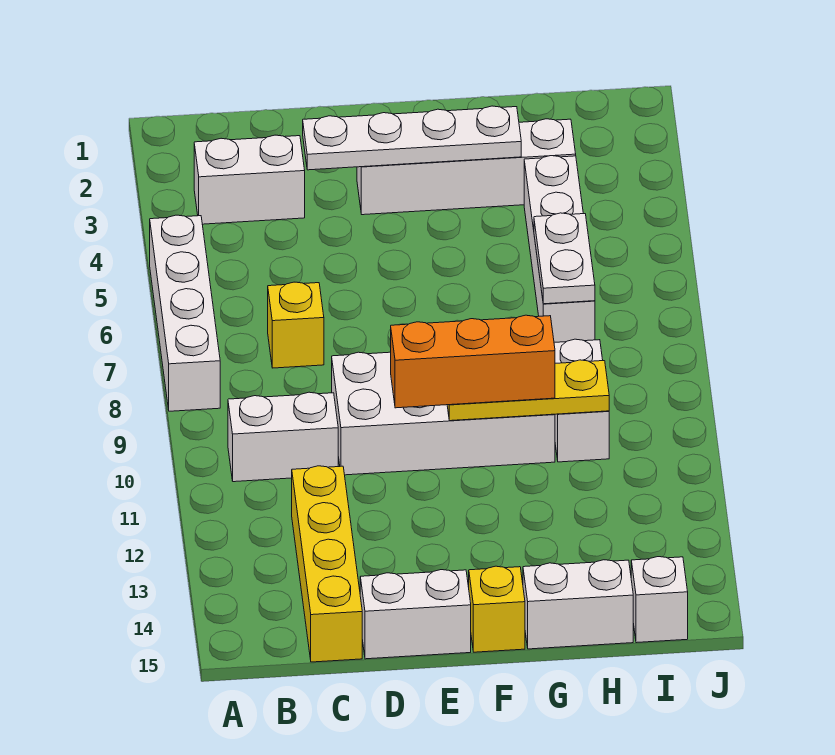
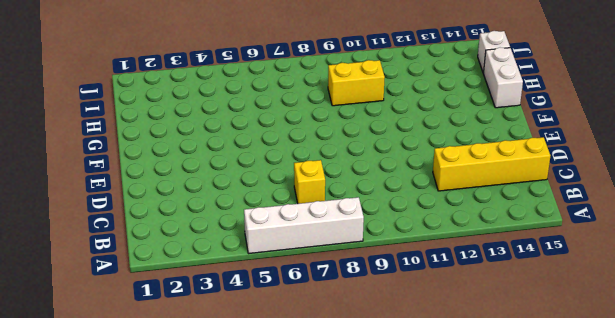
yellow brick H9:H10 level 1 -> white brick H9:H10 level 1
none -> white brick B3:C3 level 1
none -> white brick B10:C10 level 1
none -> white brick D9:G10 level 1

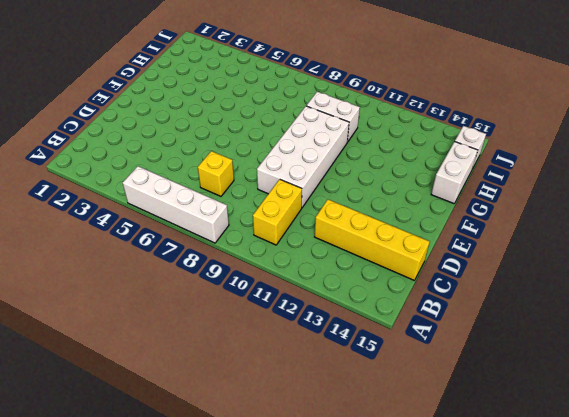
yellow brick B10:C10 level 1 -> white brick B10:C10 level 1
none -> white brick B3:C3 level 1
none -> white brick D15:E15 level 1
none -> white brick E3:H3 level 1

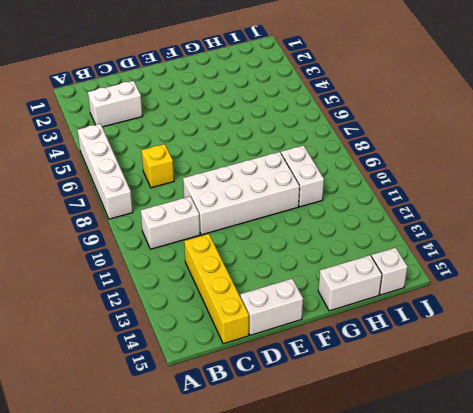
none -> white brick E3:H3 level 1
none -> yellow brick F15 level 1
none -> white brick H4:H7 level 1

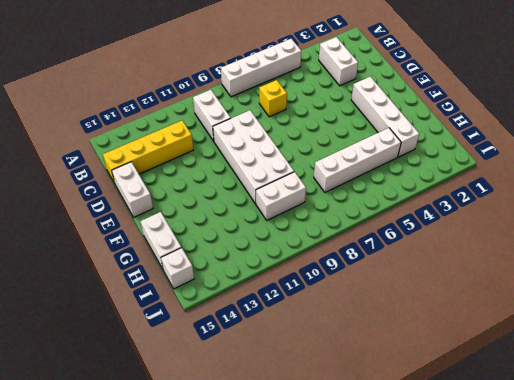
none -> yellow brick F15 level 1
none -> white plate D3:G3 level 2
none -> yellow plate F10:H10 level 2

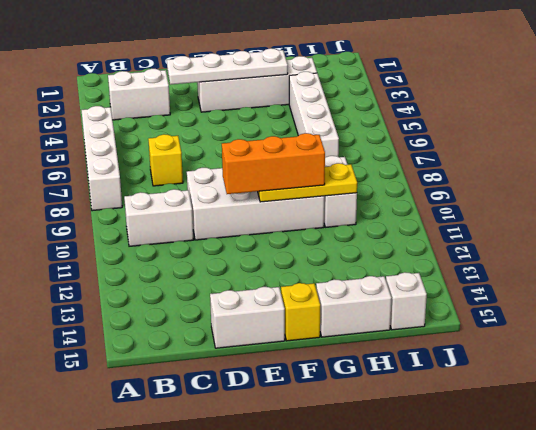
none -> yellow brick C12:C15 level 1
none -> white plate H6:H7 level 2

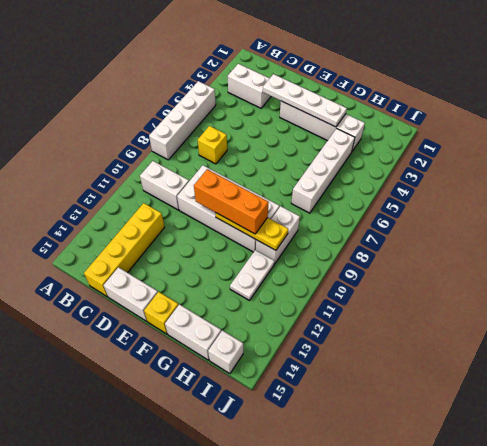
white plate H11:H12 level 1 -> white plate H6:H7 level 2

